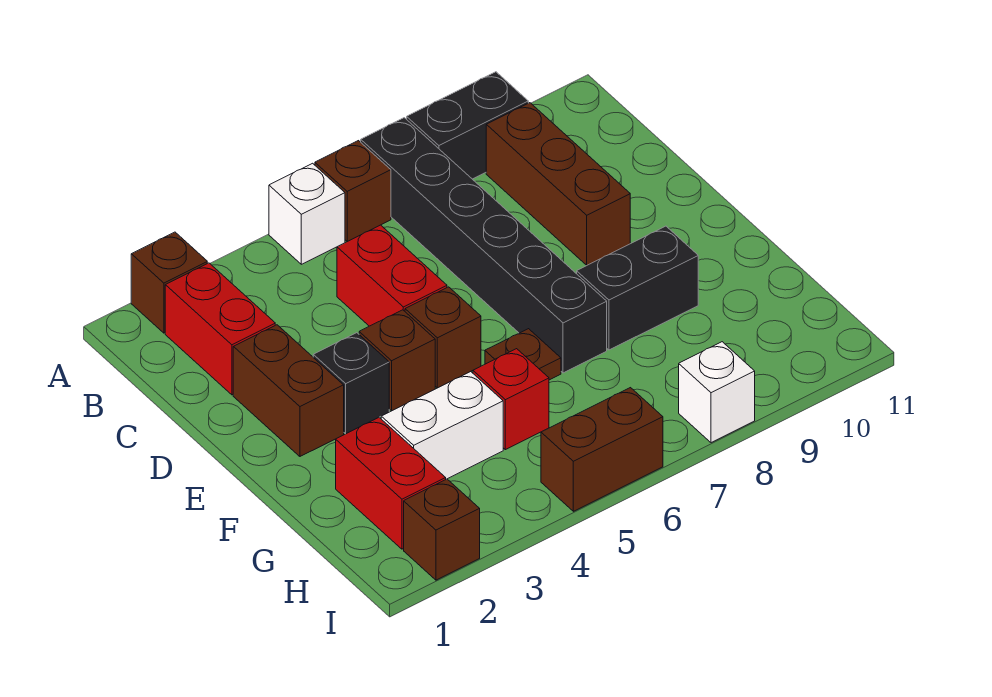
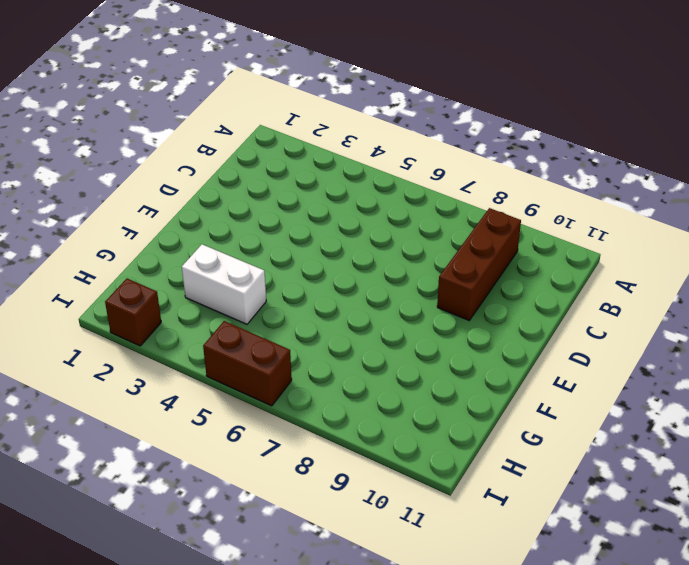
none -> brown brick A2 level 1
none -> white brick A5 level 1
none -> brown brick A6 level 1

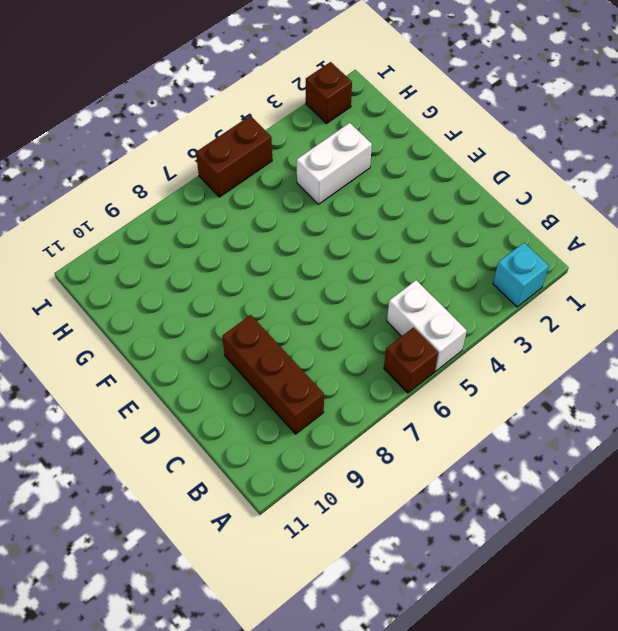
cyan brick A2 level 1 -> brown brick A2 level 1
white brick A5:B5 level 1 -> white brick A5 level 1
none -> black brick A7:F7 level 1
none -> black brick A8:A9 level 1
none -> red brick B2:C2 level 1

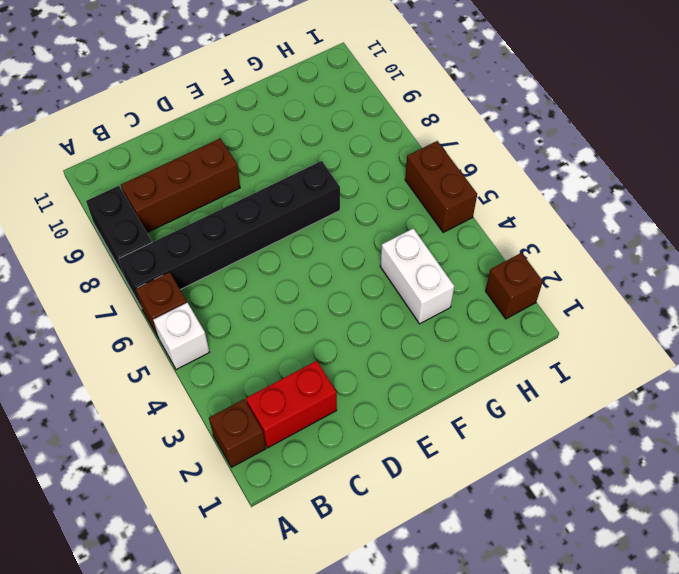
none -> red brick C5:D5 level 1
none -> brown brick D2:E2 level 1
none -> black brick E3 level 1

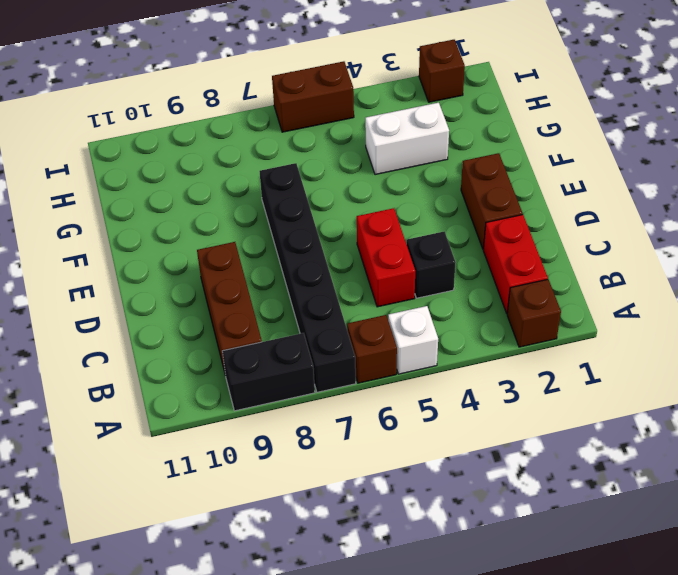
black brick C4 level 1 -> black brick E3 level 1
none -> brown brick E4 level 1
none -> brown brick E5 level 1
none -> brown plate F6 level 1

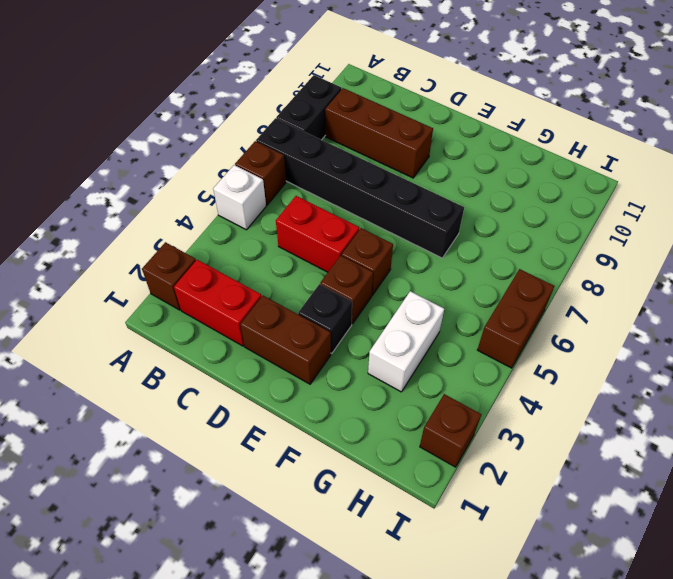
none -> brown plate F6 level 1
none -> black brick F8:F9 level 1
none -> red brick G2:H2 level 1

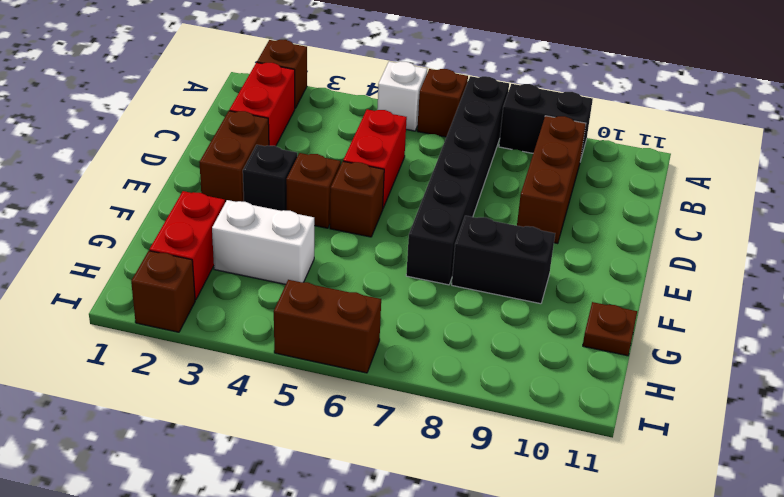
brown plate G11 level 1 -> brown plate F6 level 1
none -> red brick G5 level 1
none -> white brick I8 level 1

